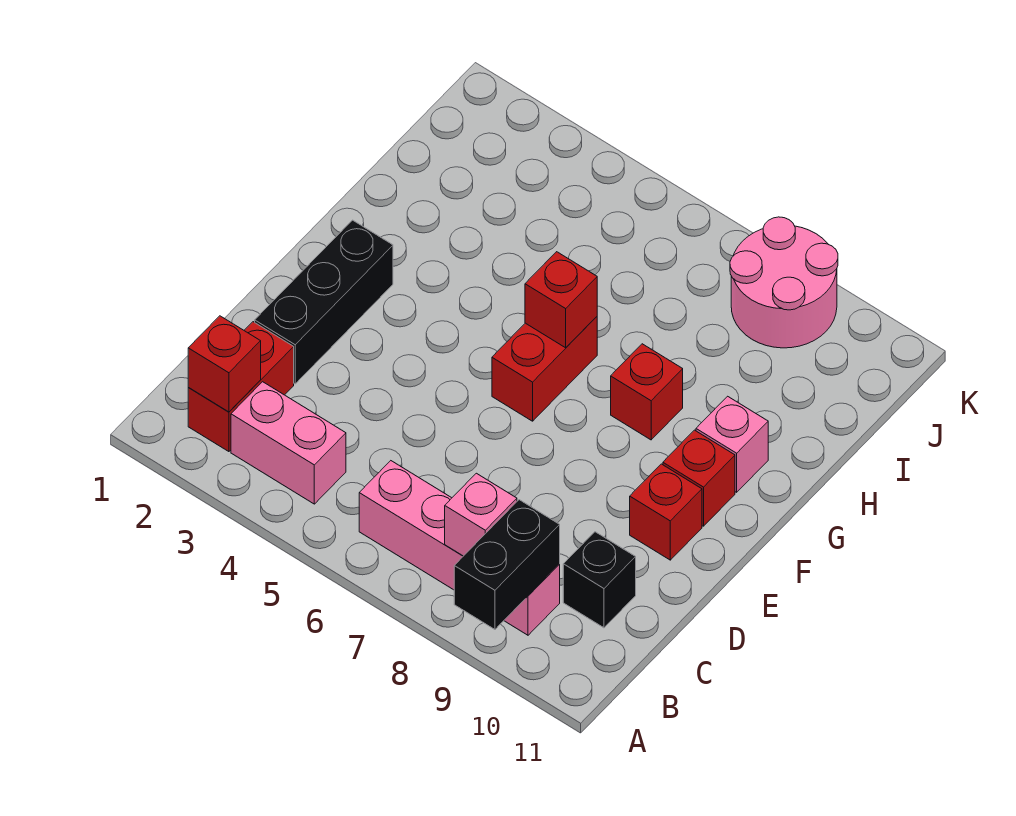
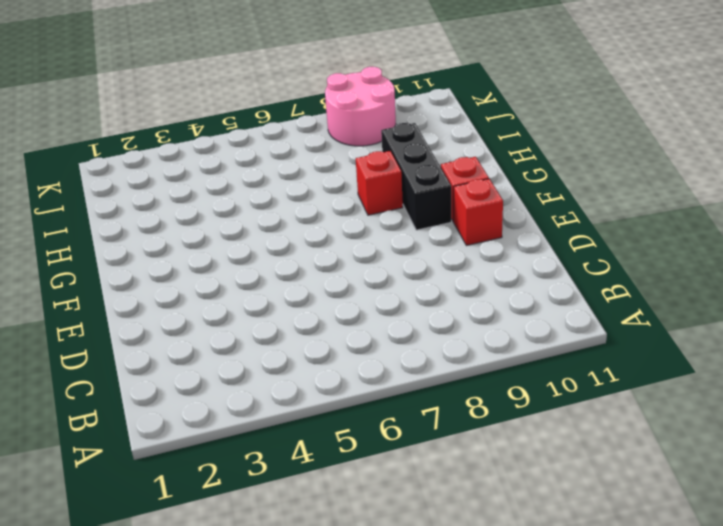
black brick F9:H9 level 1 -> black brick D2:F2 level 1
none -> red brick B2:C2 level 1
none -> pink brick B3:B4 level 1
none -> pink brick B6:B9 level 1

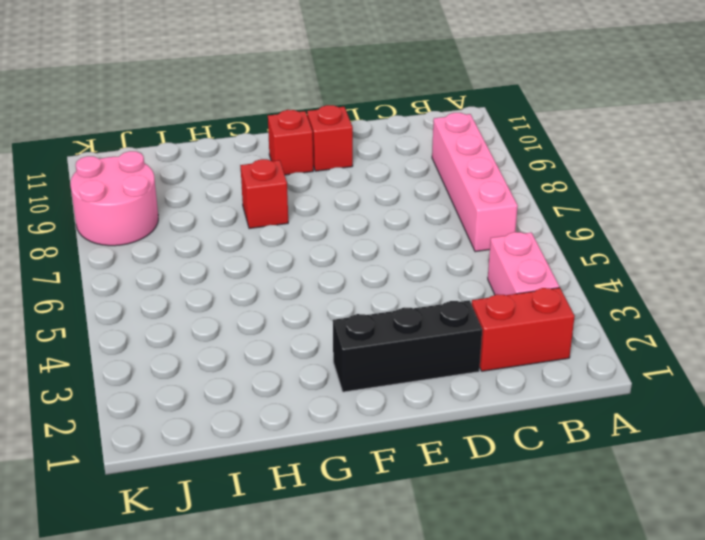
none -> black brick C10 level 1
none -> red brick F6:G6 level 1
none -> pink brick G10 level 1

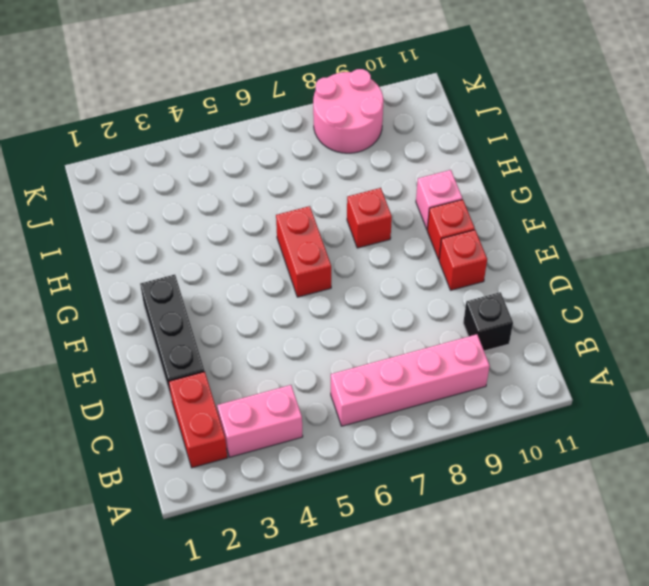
none -> black brick A9:B9 level 2
none -> red brick B2 level 2
none -> pink brick B8 level 2

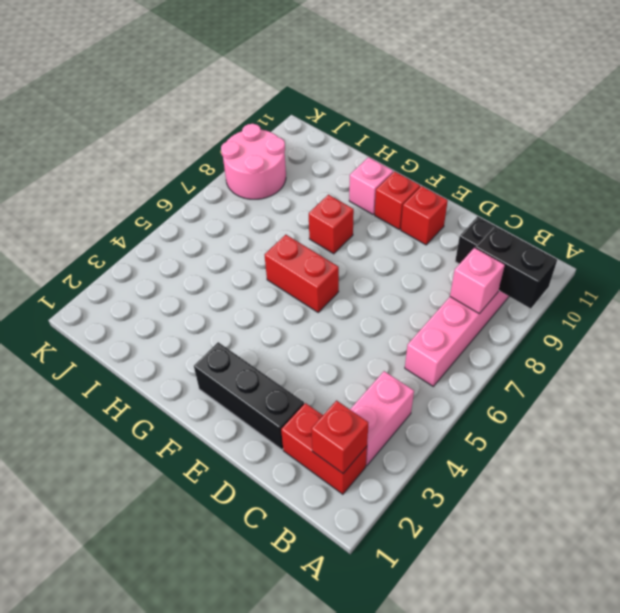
none -> red brick G6 level 2

